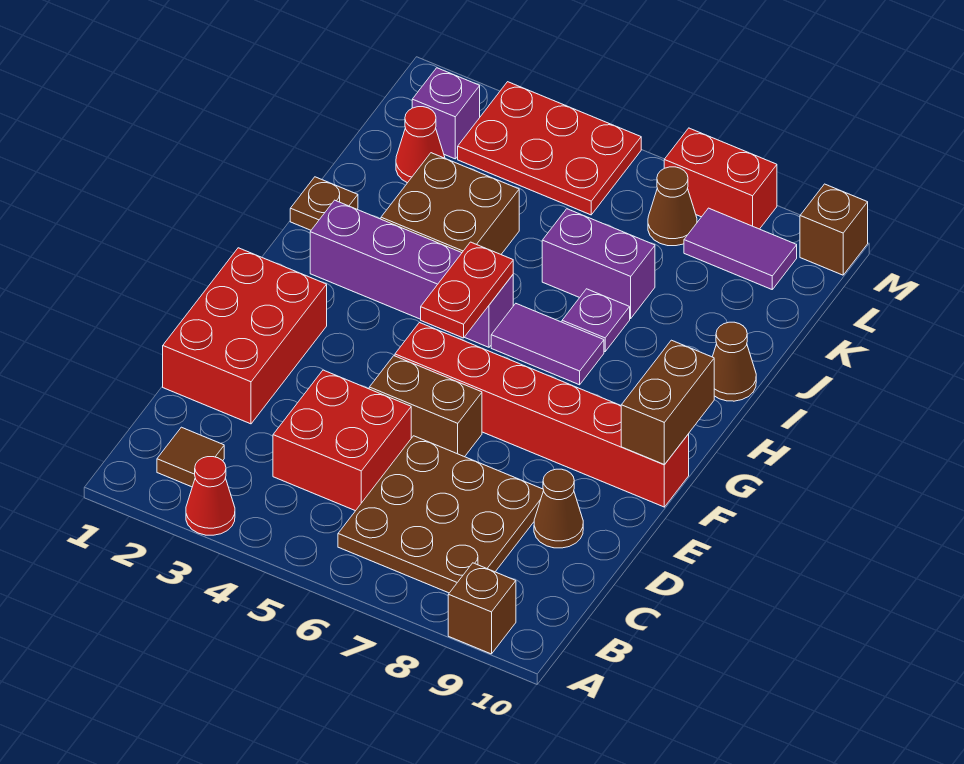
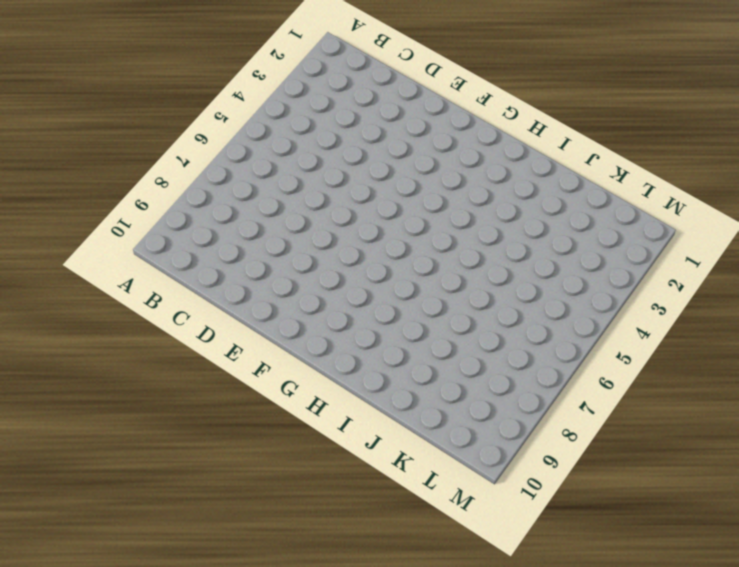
none -> red cone A3 level 1
none -> brown brick A9 level 1
none -> brown tile B2 level 1

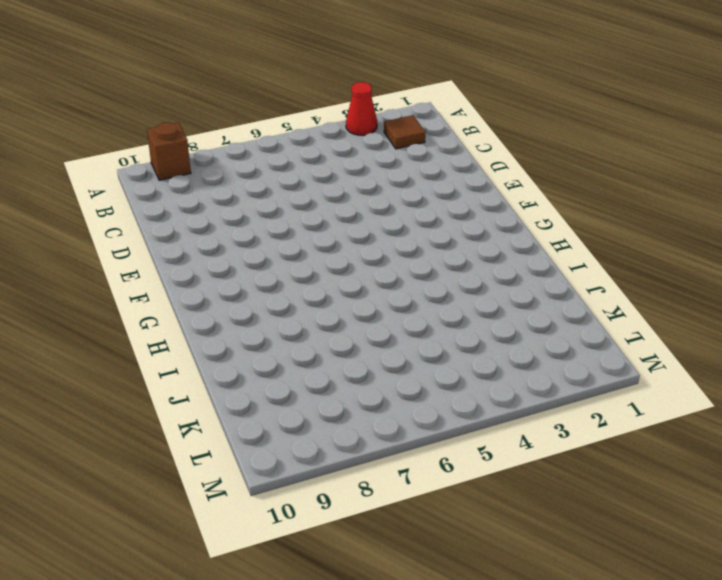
none -> brown plate B6:D8 level 1
none -> red brick C4:D5 level 1
none -> red brick D1:F2 level 1

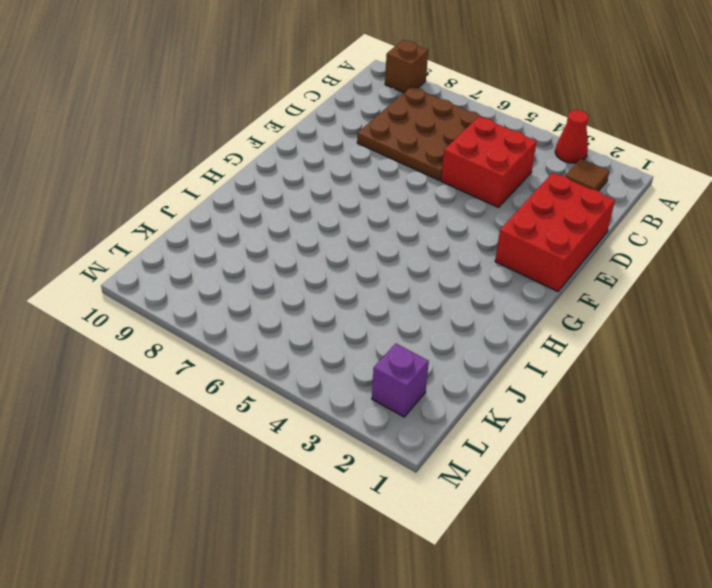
none -> brown cone D9 level 1
none -> brown brick E5:E6 level 1
none -> red brick F5:F10 level 1

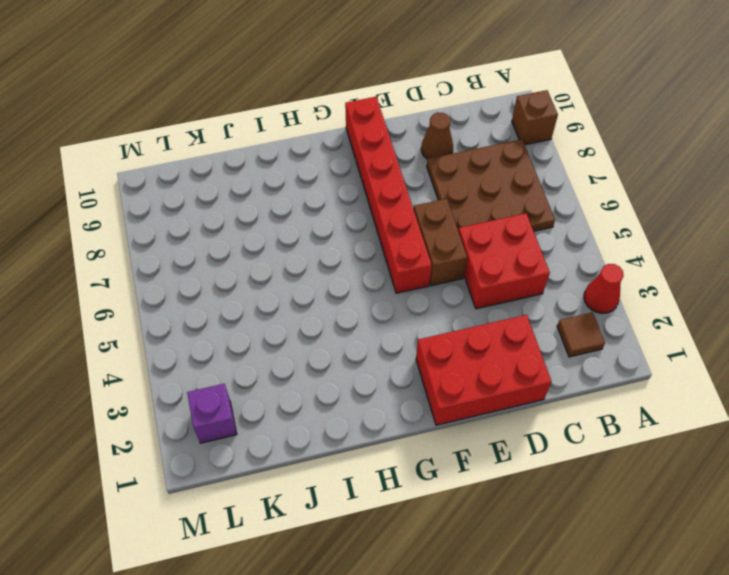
none -> purple brick H2:H5 level 1
none -> purple tile H6:H7 level 1
none -> brown plate I1 level 1

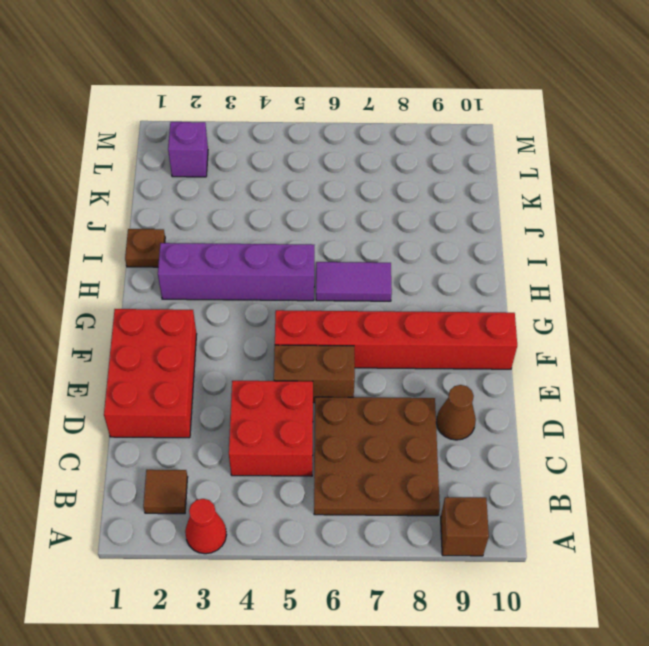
none -> brown brick I3:J4 level 1
none -> purple plate I7 level 1
none -> brown cone I10 level 1

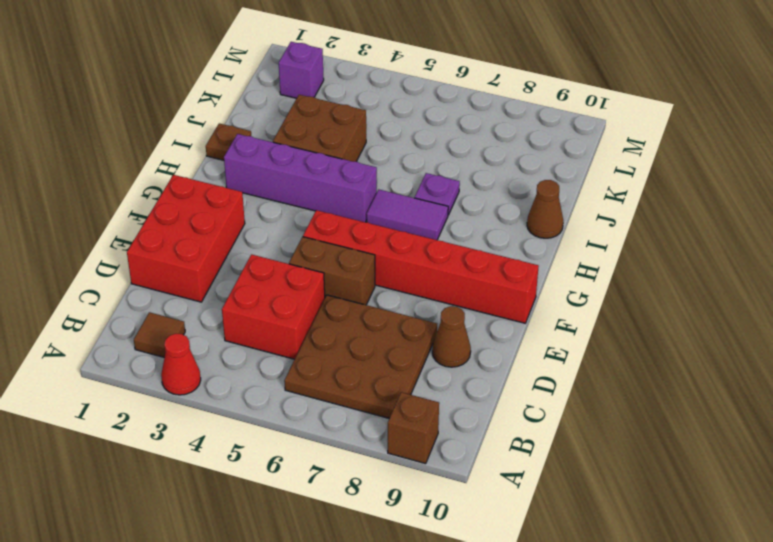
none -> purple brick J6:J7 level 1
none -> red cone K2 level 1
none -> red plate L3:M5 level 1

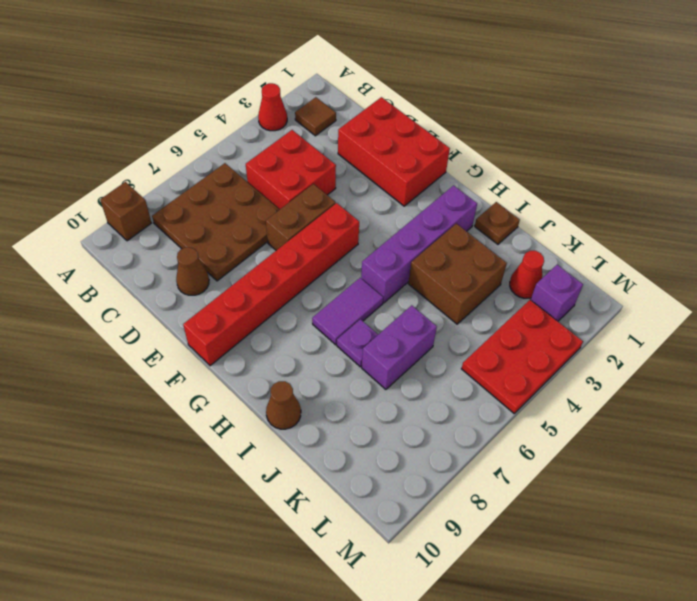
none -> brown cone L7 level 1
none -> purple tile L8:L9 level 1
none -> red brick M7:M8 level 1

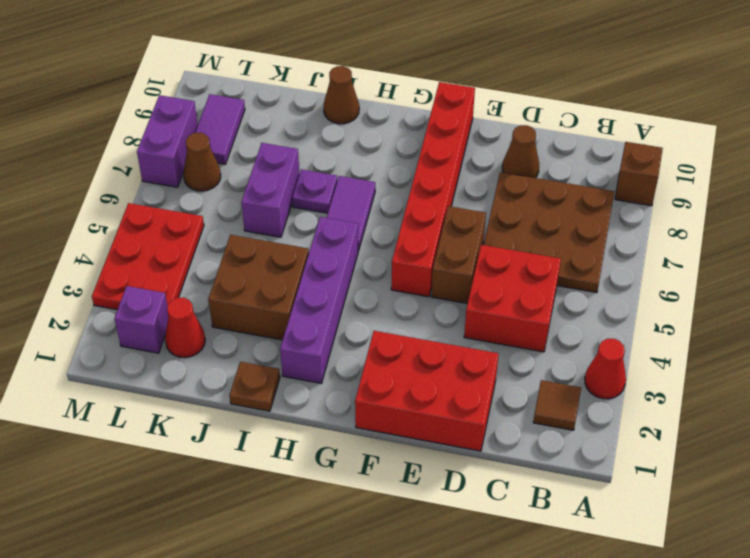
purple brick M7:M8 level 1 -> red brick M7:M8 level 1
none -> brown brick M10 level 1
none -> brown brick F10:G10 level 2
none -> red plate G5:H5 level 2

